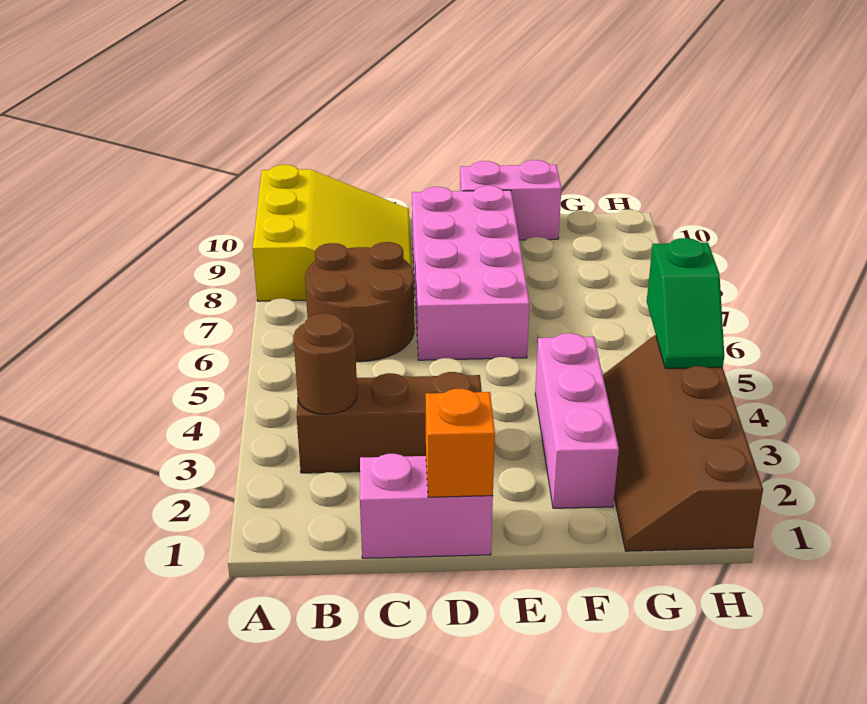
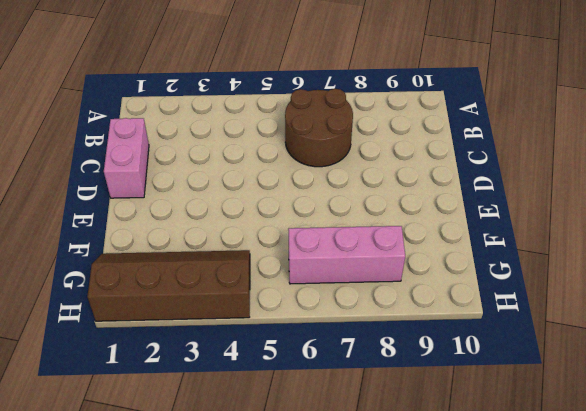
pink brick G6:G8 level 1 -> pink brick F2:F4 level 1
none -> yellow slope A8:C10 level 1 top A
none -> brown brick B3:D3 level 1

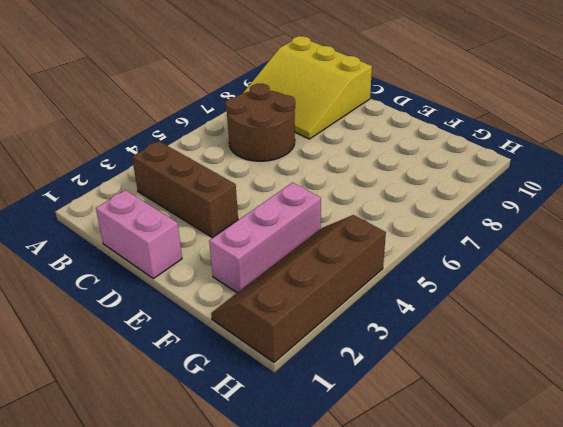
yellow slope A8:C10 level 1 top 10 -> yellow slope A8:C10 level 1 top A
none -> pink brick D6:E9 level 1
none -> pink brick E10:F10 level 1

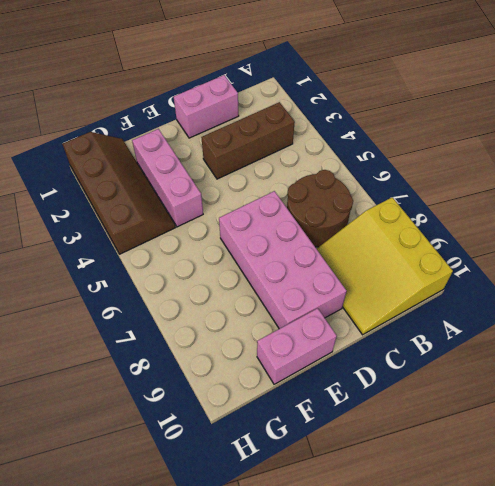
none -> brown round brick B3 level 2
none -> orange brick D1 level 2

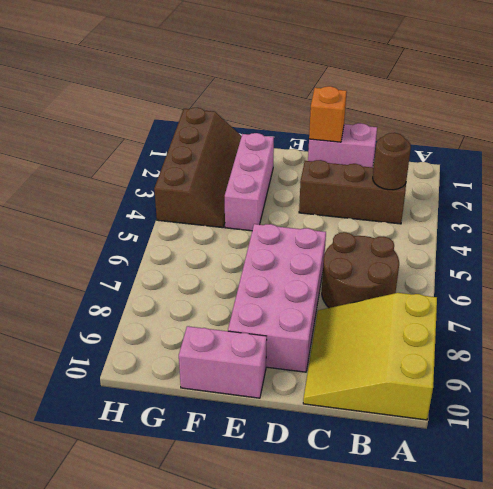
none -> green slope H4:H5 level 2 top 5

